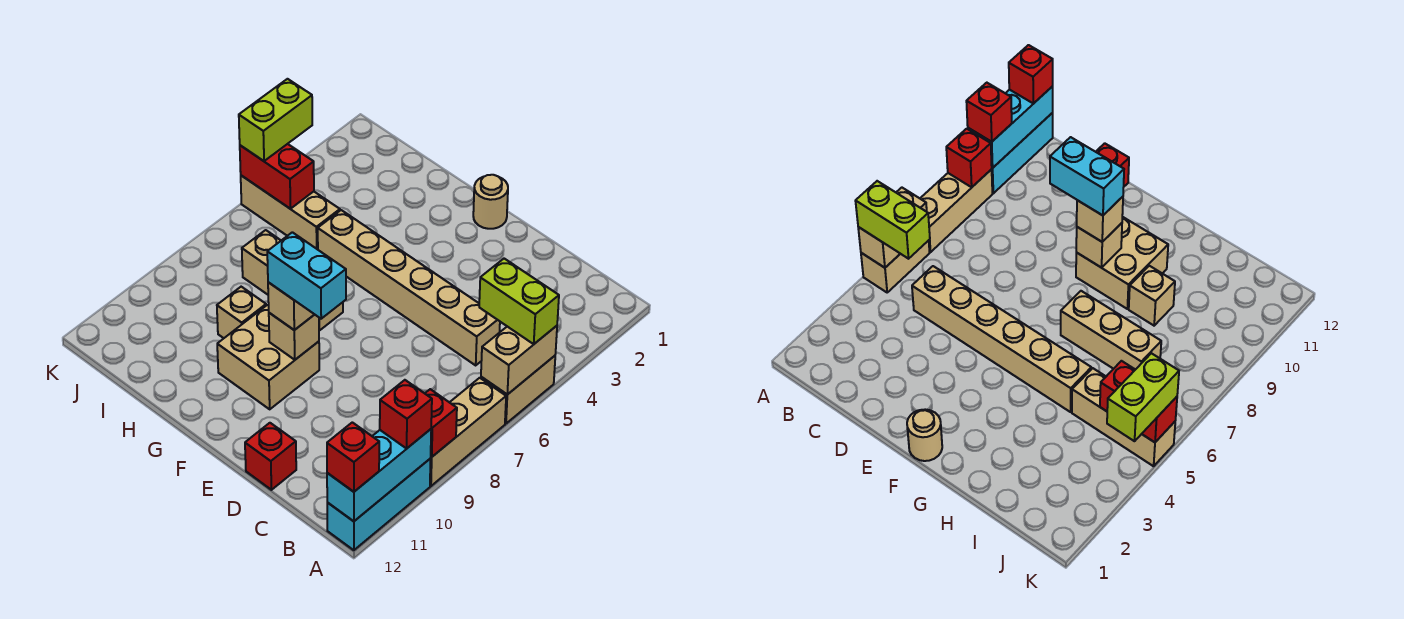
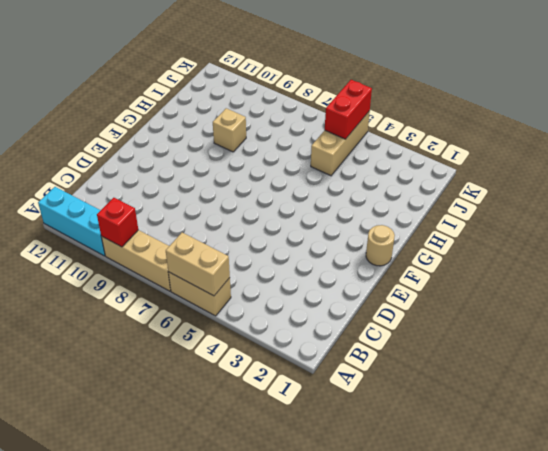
none -> tan brick C5:H5 level 1
none -> red brick D12 level 1
none -> tan brick F9:G10 level 1

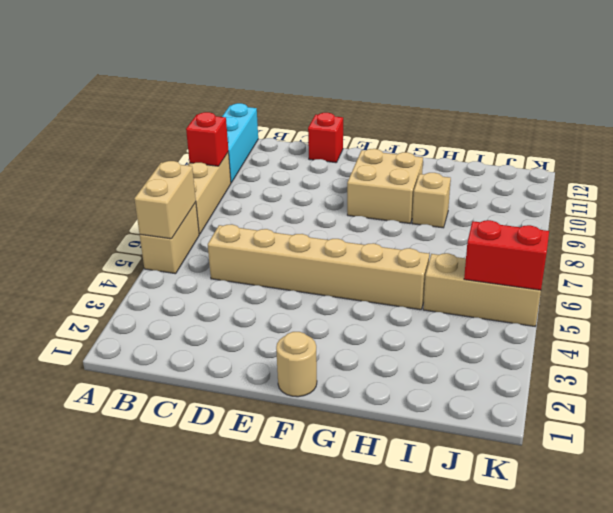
none -> tan brick G7:I7 level 1
none -> cyan brick A10:A12 level 2
none -> tan brick F9 level 2

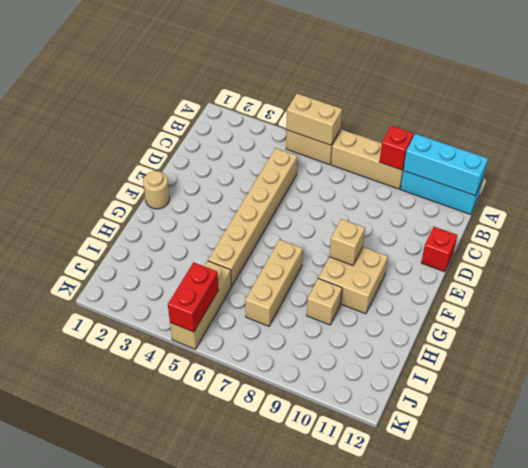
none -> lime brick A5:B5 level 3
none -> red brick A10 level 3
none -> red brick A12 level 3

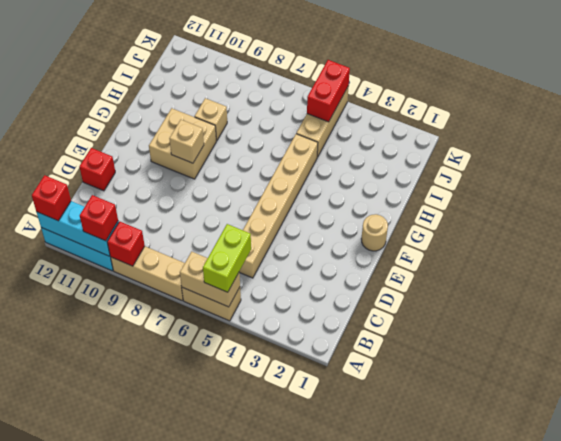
none -> tan brick G7:I7 level 1
none -> tan brick F9 level 3
none -> lime brick K4:K5 level 3

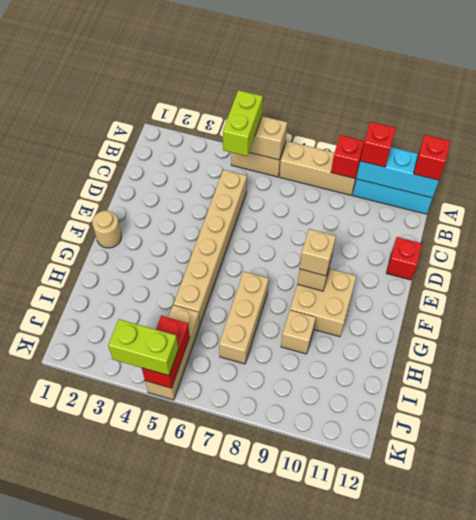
none -> cyan brick E9:F9 level 4

